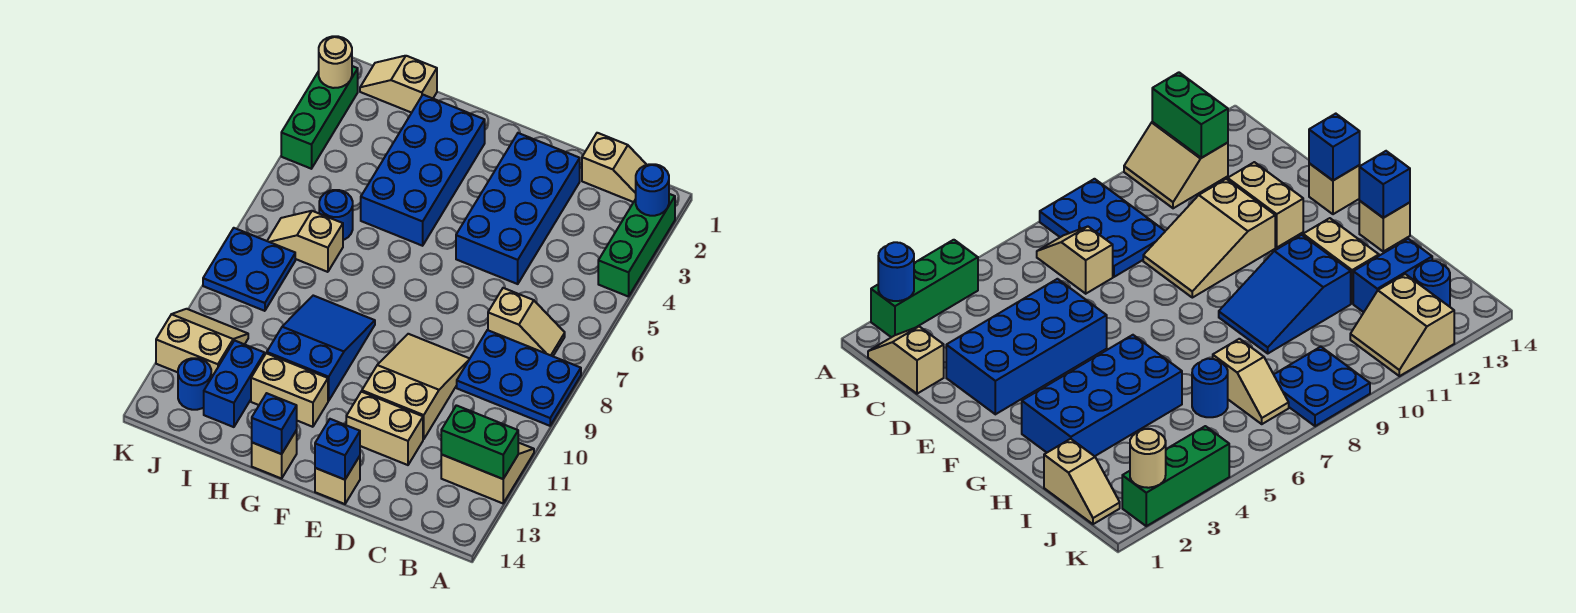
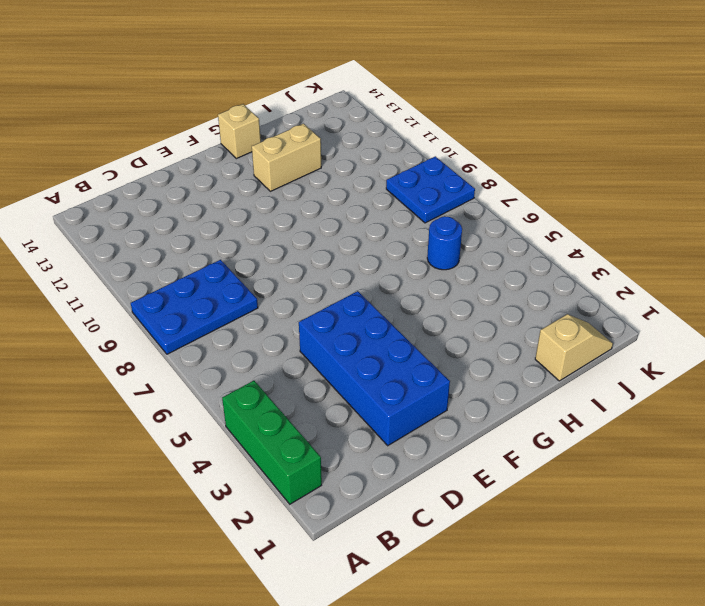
none -> tan slope A11:B12 level 1 top 12
none -> tan slope B1:C1 level 1 top C
none -> tan slope B7:C7 level 1 top C

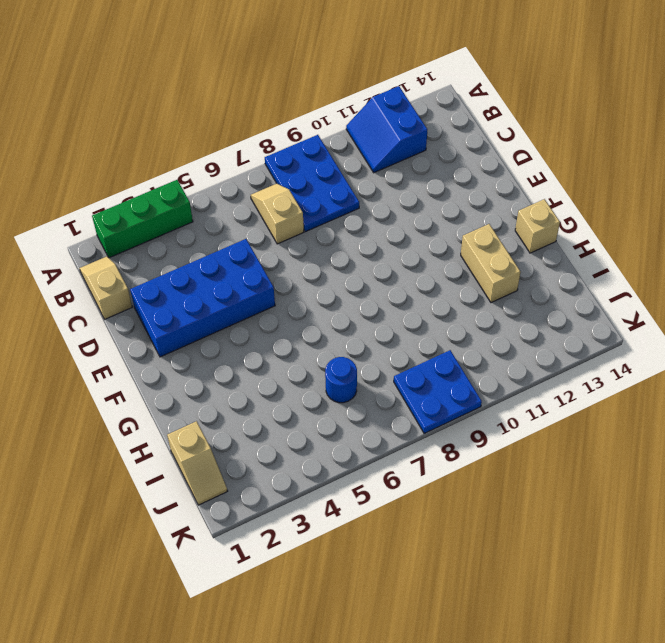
blue slope A11:B12 level 1 top 12 -> tan slope A11:B12 level 1 top 12
none -> tan slope D9:E11 level 1 top 11
none -> tan brick D12:E12 level 1
none -> tan brick E14 level 1

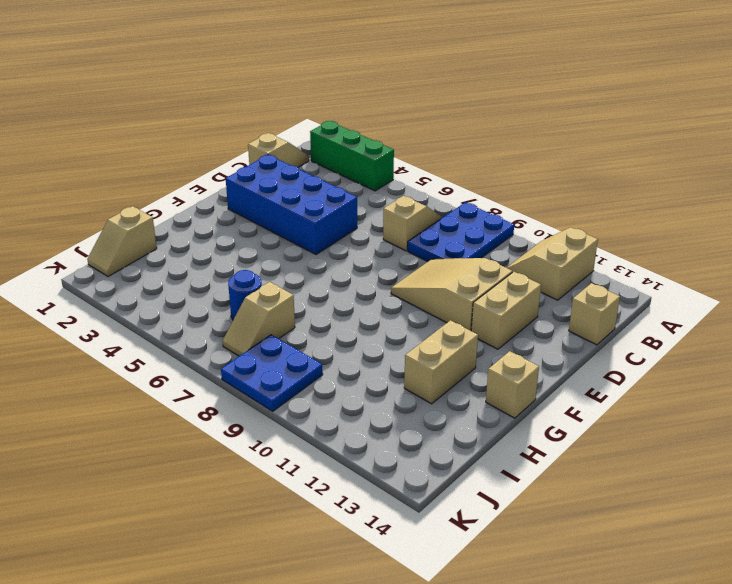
tan brick C14 level 1 -> tan brick E14 level 1
none -> blue brick G2:H5 level 1
none -> blue slope G9:H11 level 1 top 11
none -> blue brick I12:I13 level 1

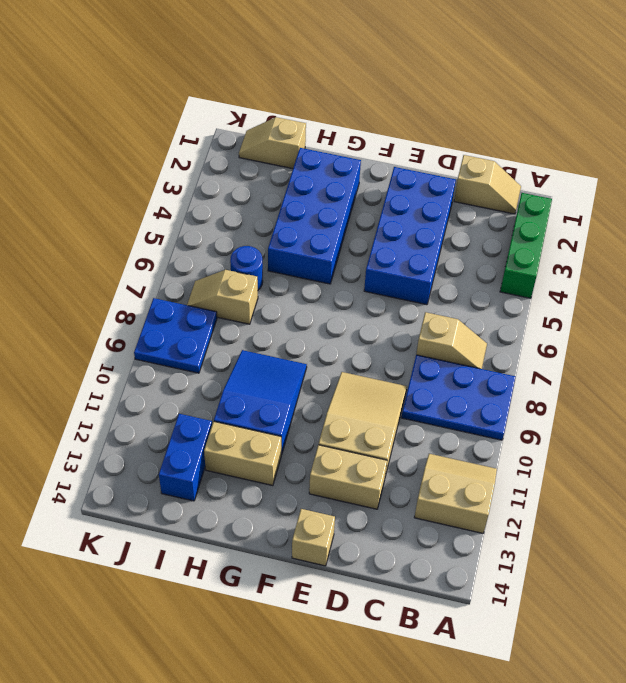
none -> tan brick G14 level 1
none -> tan slope J11:K12 level 1 top 12
none -> blue round brick J13 level 1

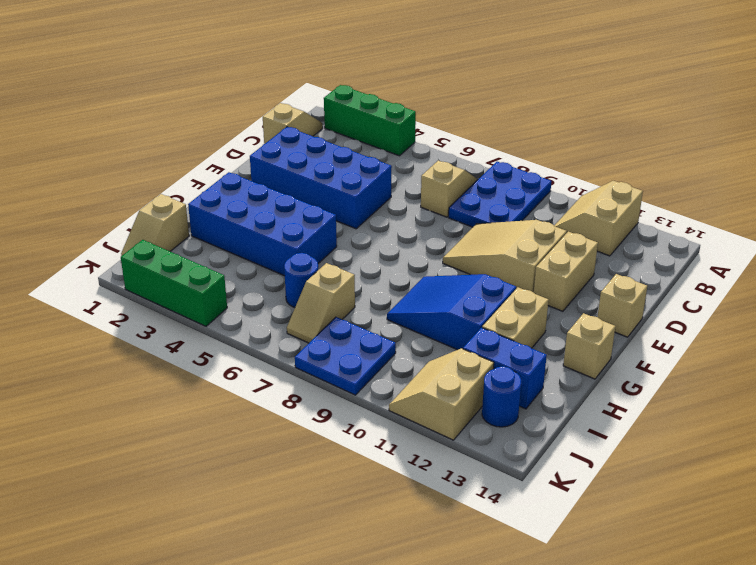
none -> blue round brick A2 level 2
none -> green brick A12:B12 level 2
none -> blue brick E14 level 2

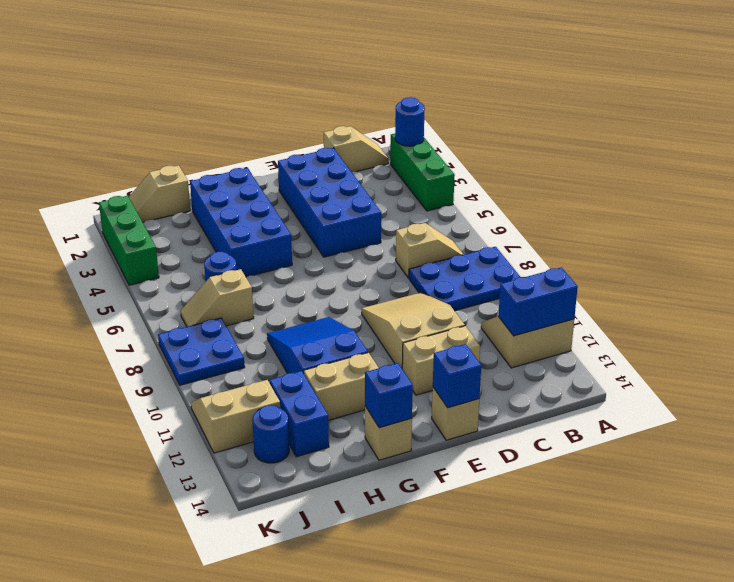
blue brick A12:B12 level 2 -> green brick A12:B12 level 2
none -> tan round brick K2 level 2

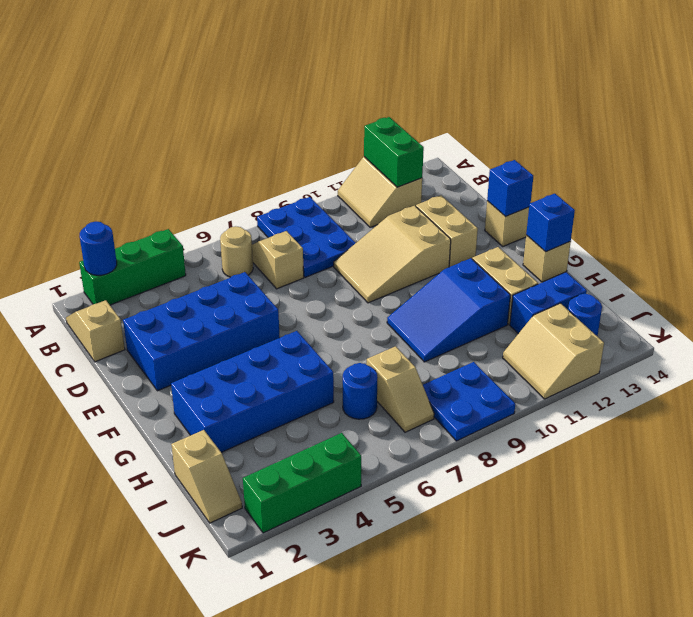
tan round brick B6 level 1 -> tan round brick K2 level 2

